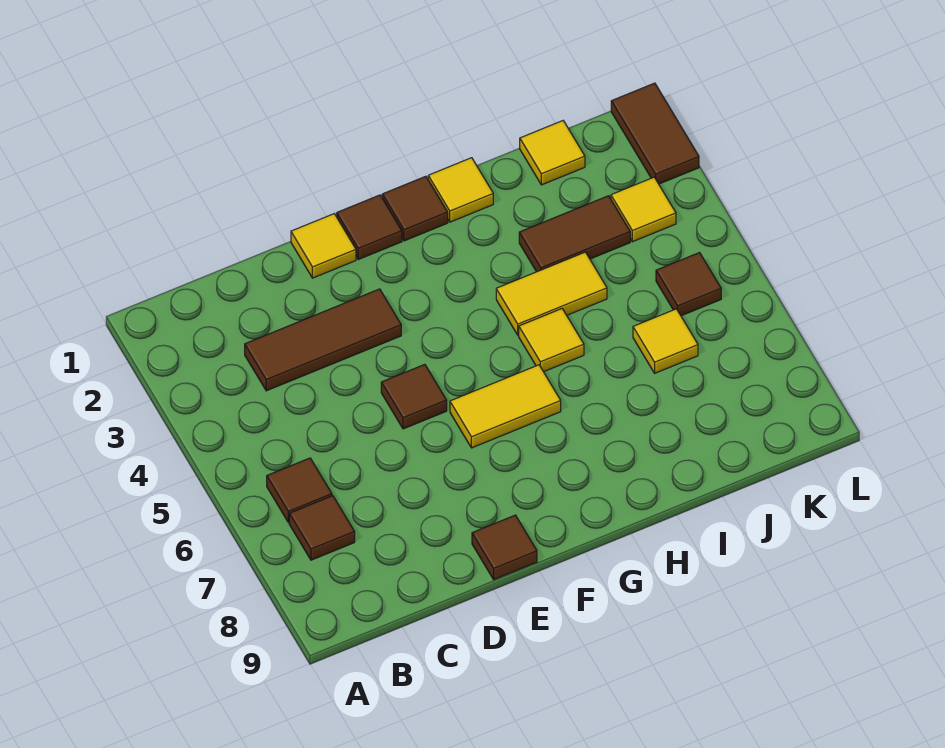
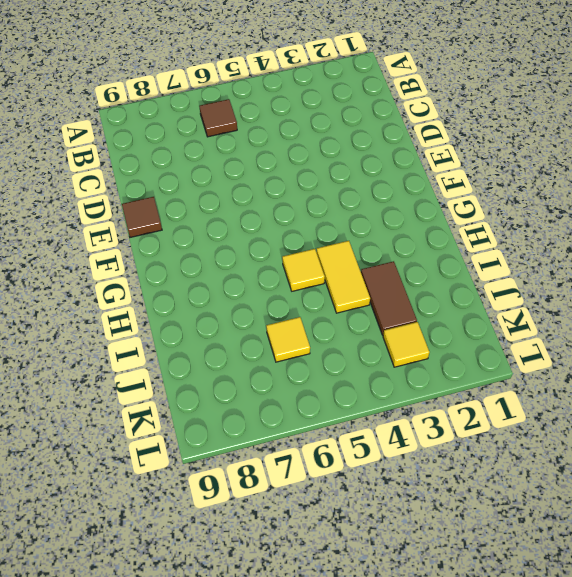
none -> brown tile B7 level 1
none -> brown tile C3:E3 level 1
none -> yellow tile E1 level 1

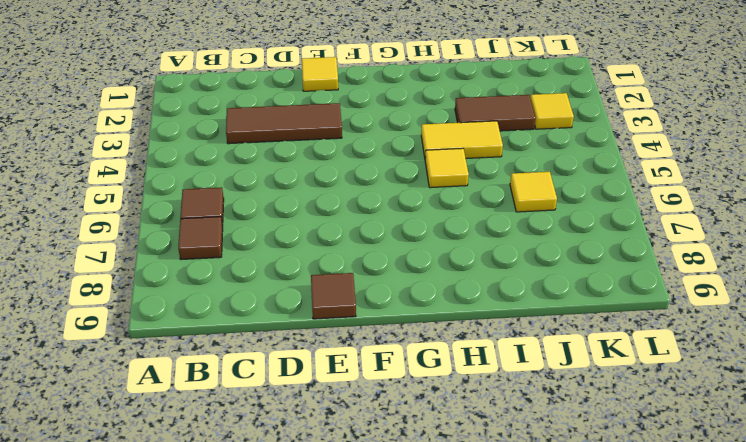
none -> brown tile E5 level 1
none -> brown tile F1 level 1
none -> yellow tile F6:G6 level 1

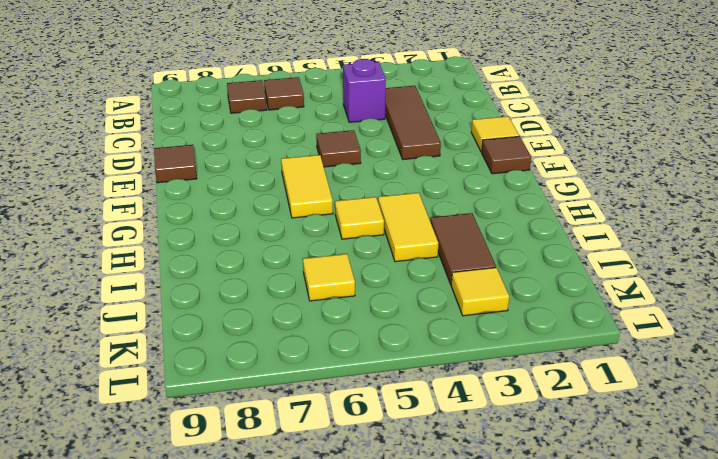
purple brick C4 level 1 -> none
none -> brown tile G1 level 1
none -> yellow tile H1 level 1
none -> yellow tile J1 level 1

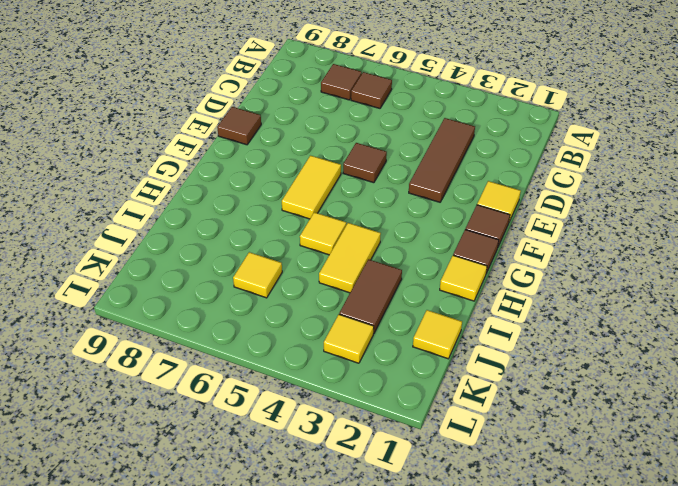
none -> brown tile K5 level 1
none -> brown tile L1:L2 level 1

